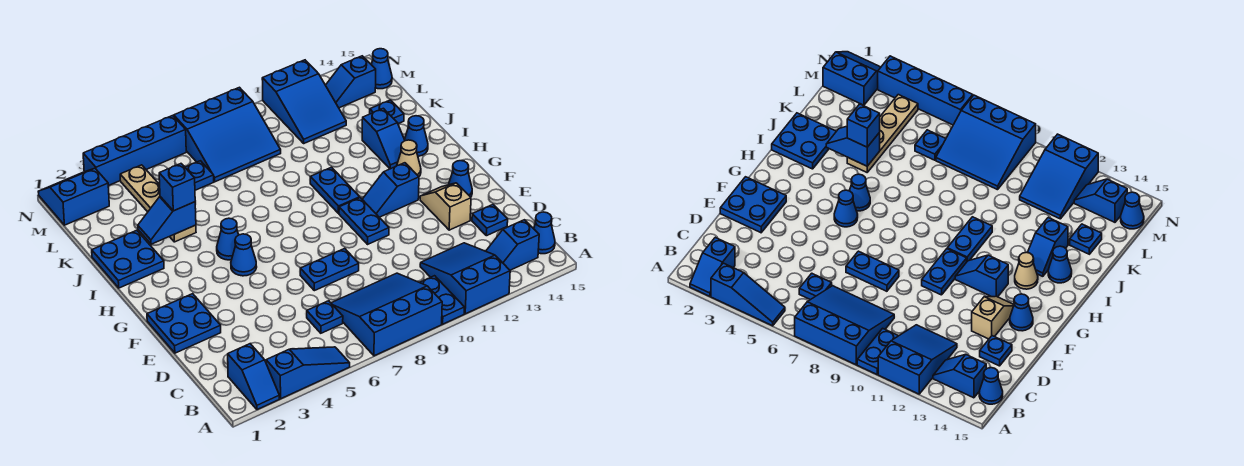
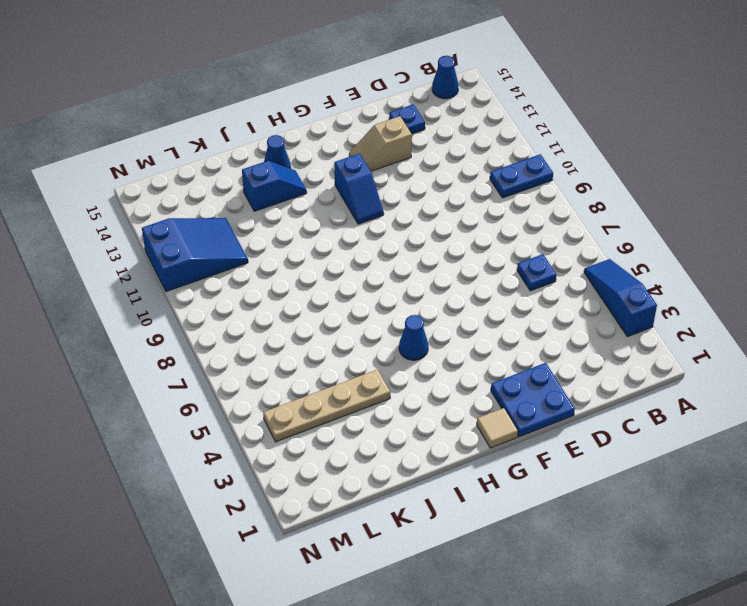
tan tile G1 level 1 -> none
none -> blue slope A2:B2 level 1 top B
none -> blue slope A7:C9 level 1 top A
none -> blue slope A11:C12 level 1 top A
none -> blue slope B13:B14 level 1 top 14

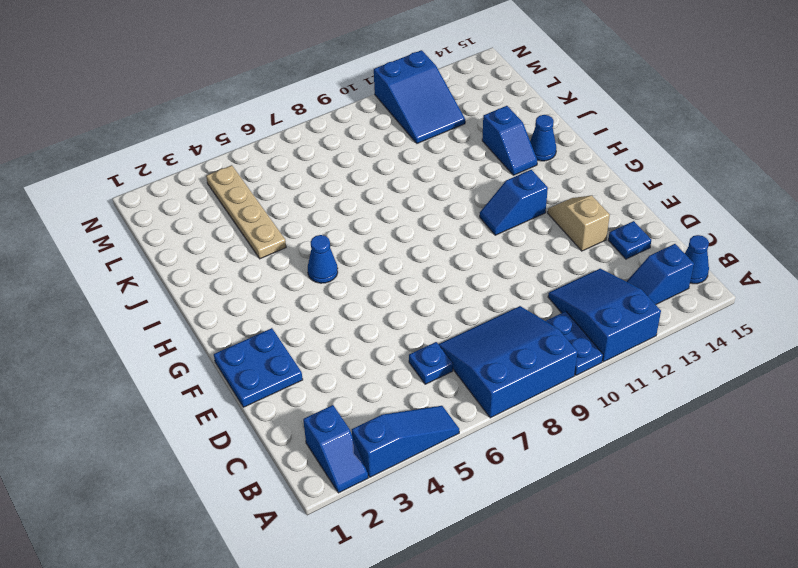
none -> blue plate E7:E8 level 1
none -> blue plate F10:G10 level 1
none -> blue cone F14 level 1
none -> blue cone G5 level 1

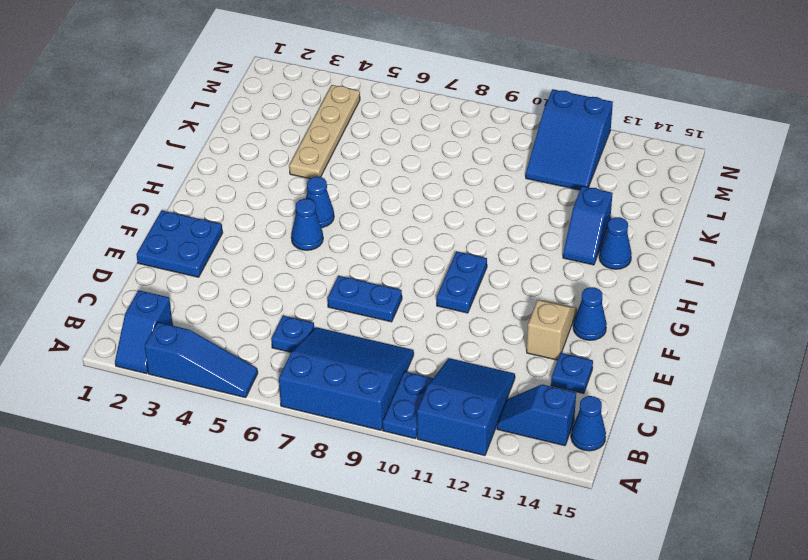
none -> blue slope G11:G12 level 1 top 12
none -> blue plate H10:I10 level 1
none -> tan cone H13 level 1
none -> blue plate I1:J2 level 1

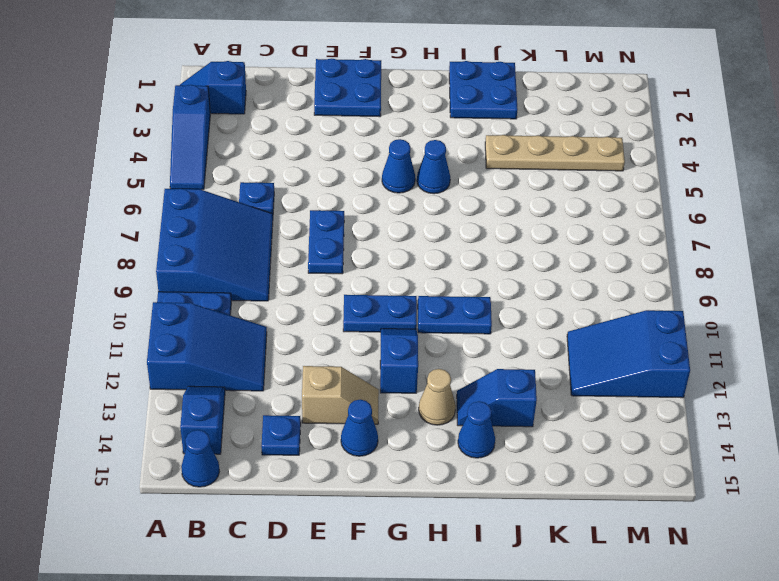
none -> blue plate K14 level 1
none -> blue plate L6 level 1
none -> blue slope L7:N9 level 1 top N
none -> blue slope M1:N2 level 1 top M

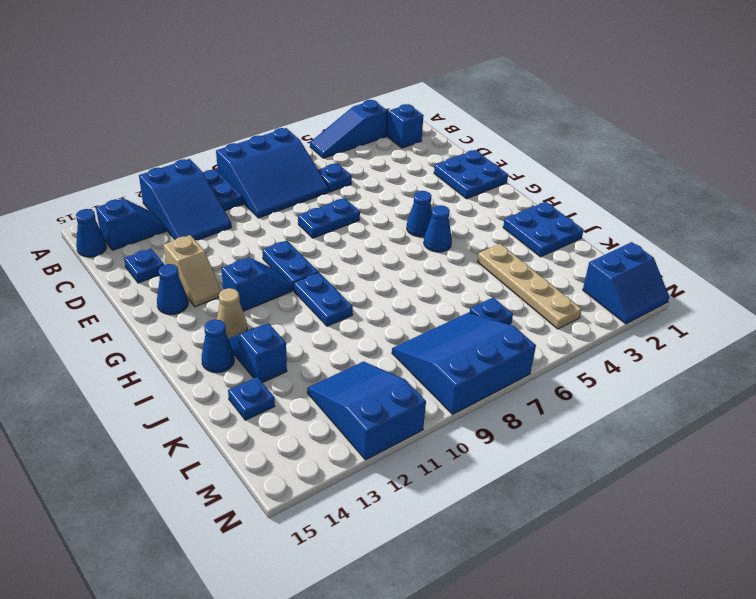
none -> blue slope M13:M14 level 1 top 14
none -> blue cone M15 level 1
none -> blue brick N3:N6 level 1
none -> blue slope J3:J4 level 2 top 4

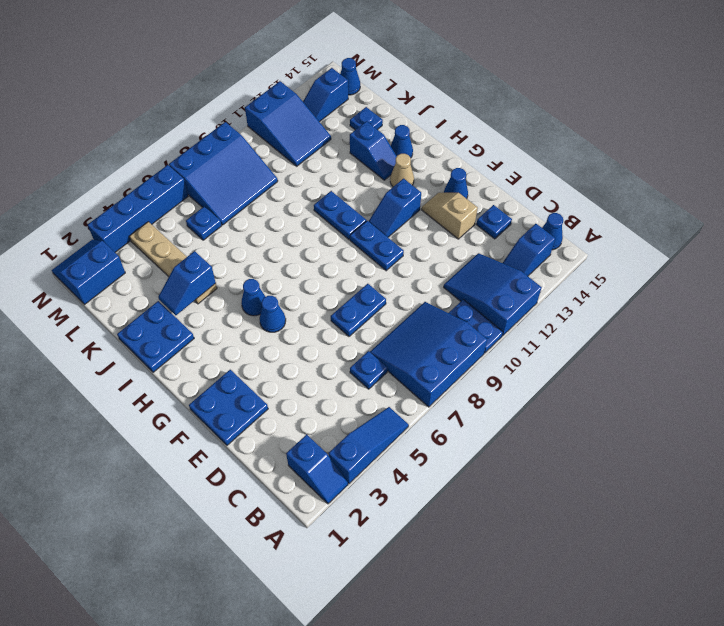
none -> blue brick J4 level 3

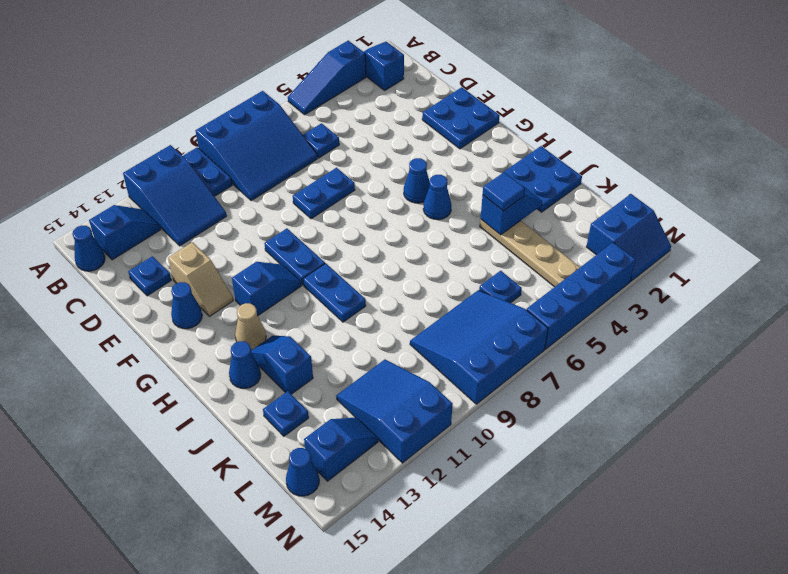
blue tile J4 level 3 -> blue brick J4 level 3

